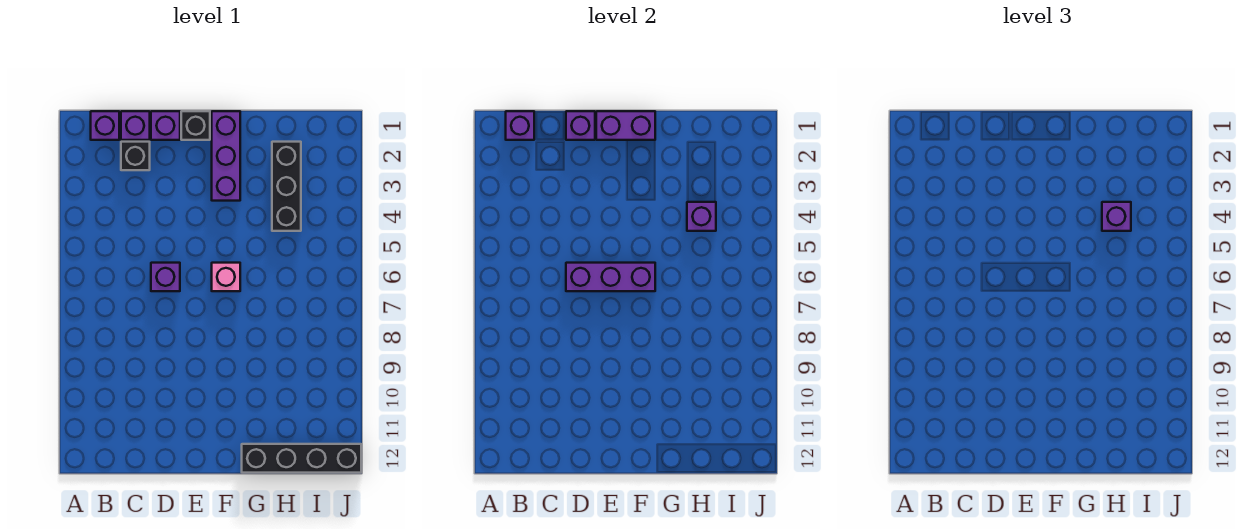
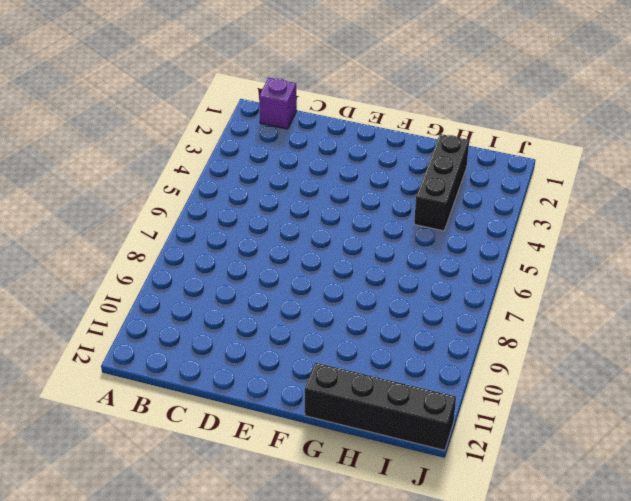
none -> purple brick C1 level 1
none -> black brick C2 level 1
none -> purple brick D1 level 1

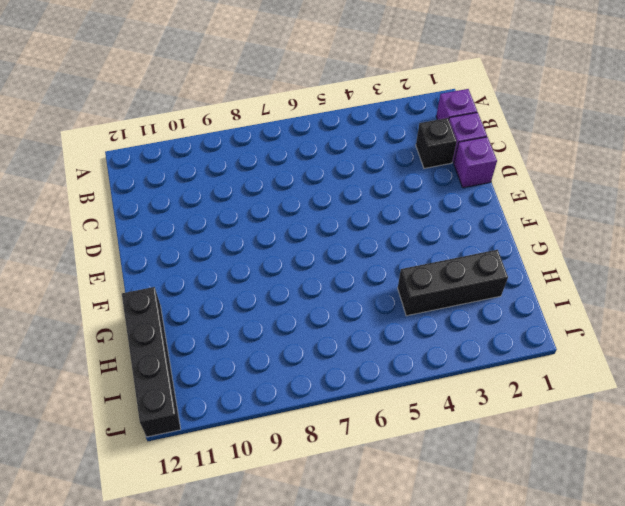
none -> purple brick D6 level 1
none -> black brick E1 level 1
none -> purple brick F1:F3 level 1

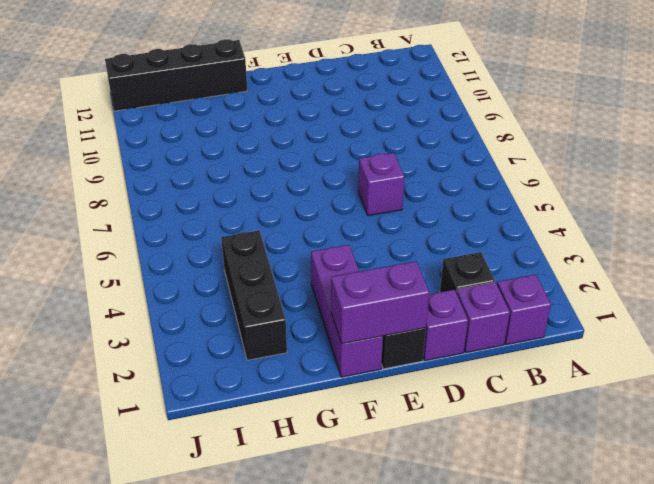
none -> pink brick F6 level 1
none -> purple brick B1 level 2
none -> purple brick D1 level 2

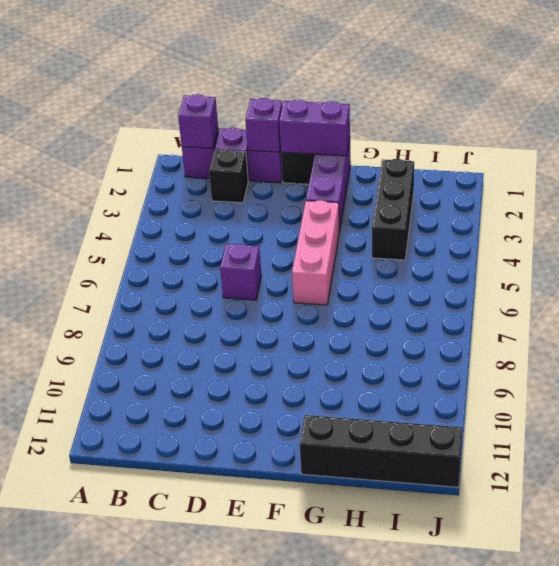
pink brick F4:F6 level 1 -> pink brick F6 level 1
none -> purple brick D6:F6 level 2
none -> purple brick H4 level 2
none -> purple brick H4 level 3

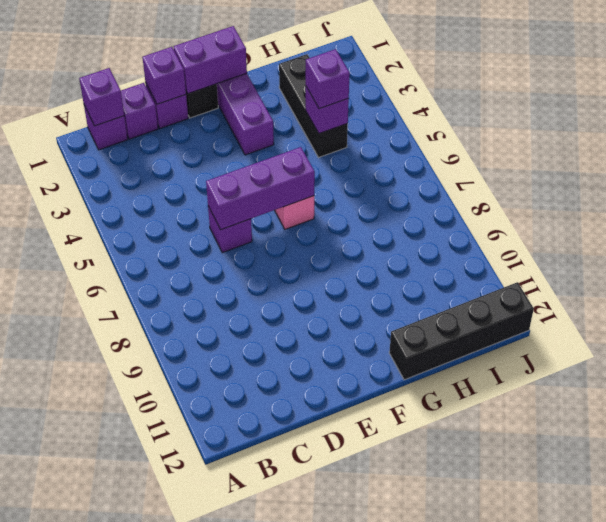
none -> black brick C2 level 1

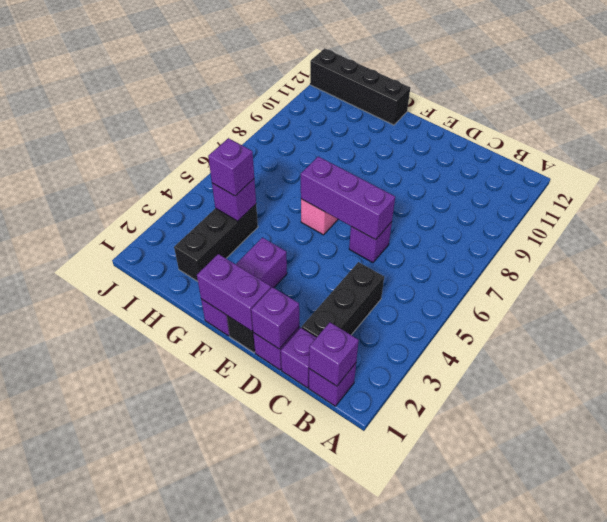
black brick C2:C4 level 1 -> black brick C2 level 1

